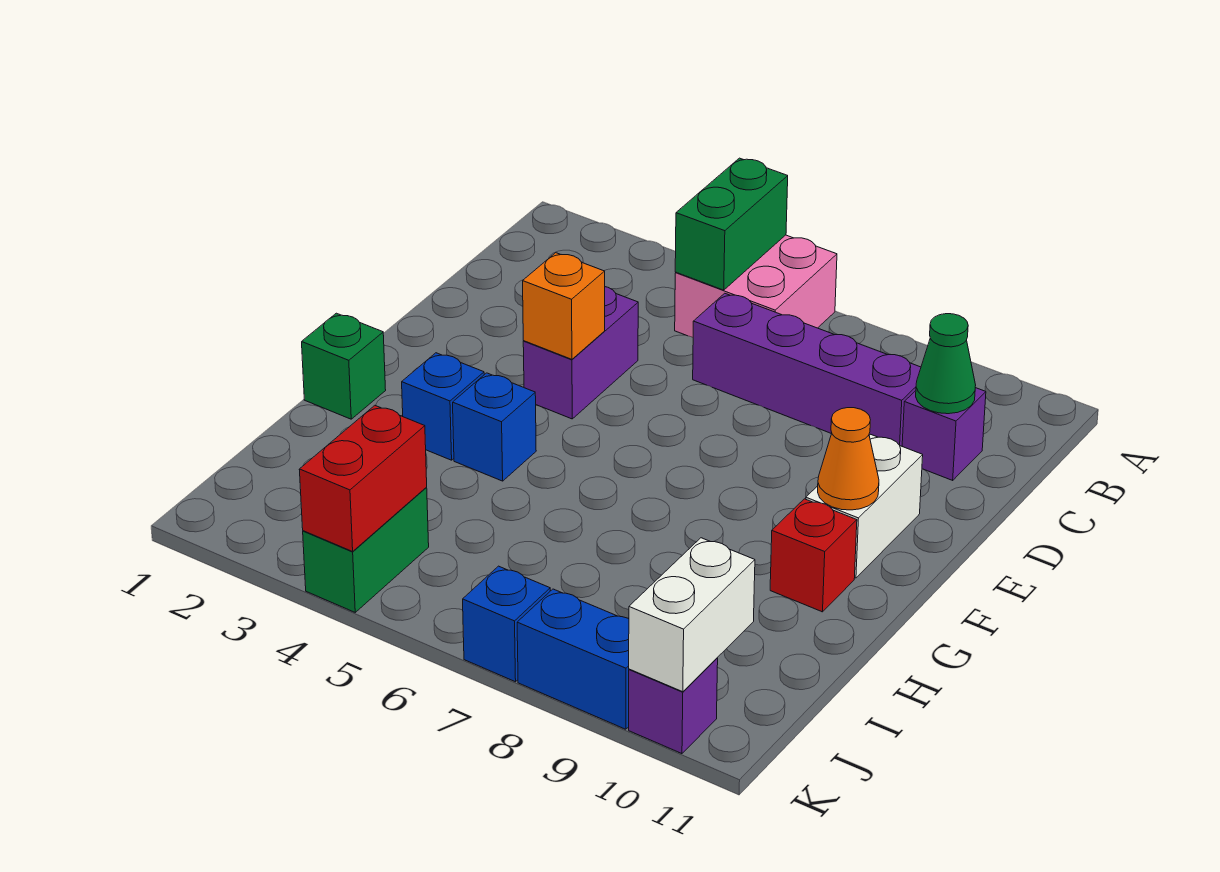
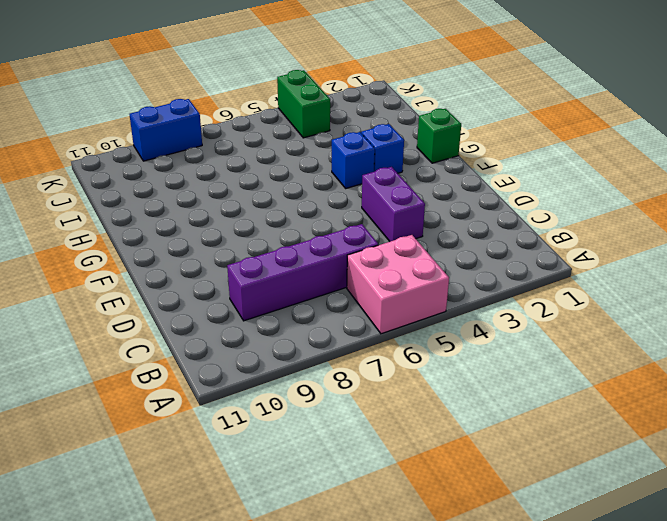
none -> purple brick C10 level 1
none -> white brick E10:F10 level 1
none -> red brick G10 level 1

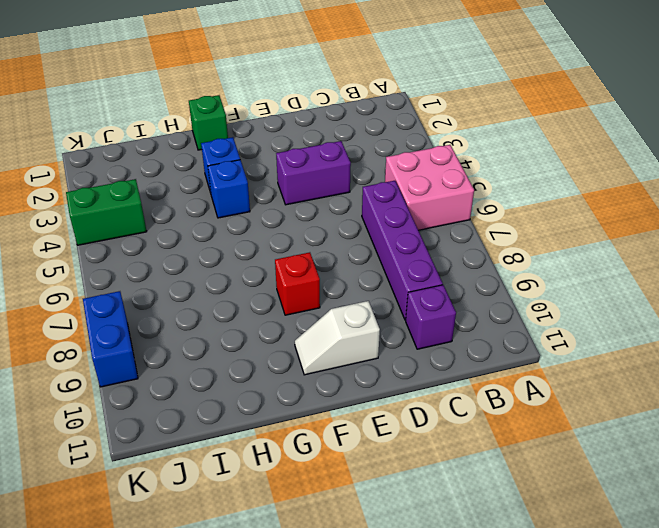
white slope E10:F10 level 1 top E -> white brick E10:F10 level 1
red brick F8 level 1 -> red brick G10 level 1
none -> blue brick K7 level 1
none -> purple brick K10 level 1
none -> green brick A5:B5 level 2

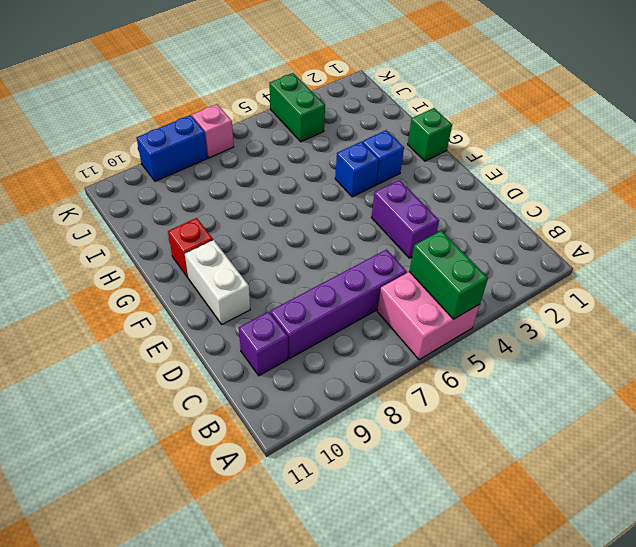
pink brick K7 level 1 -> blue brick K7 level 1
none -> purple brick K10 level 1
none -> green cone C10 level 2
none -> orange brick E4 level 2

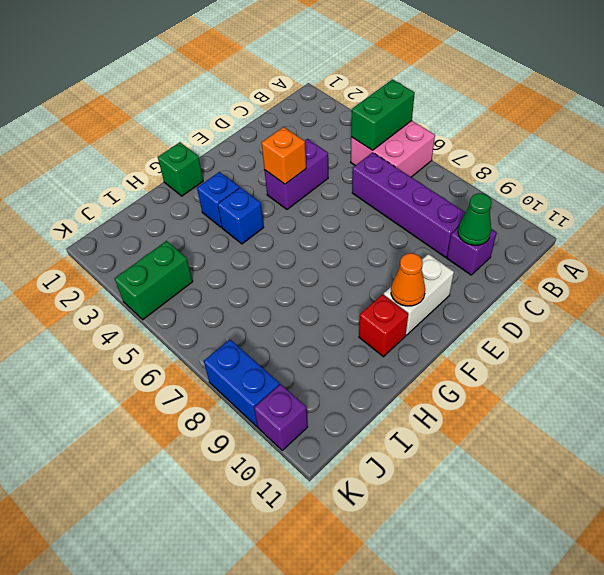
none -> blue brick K7 level 1
none -> red brick J4:K4 level 2
none -> white brick J10:K10 level 2

